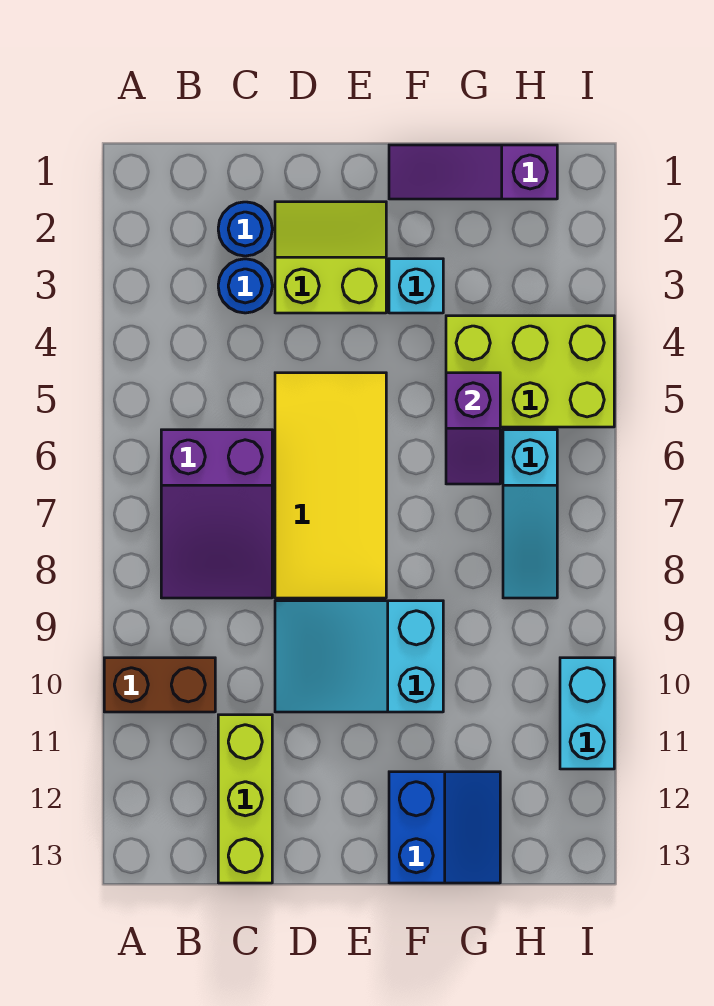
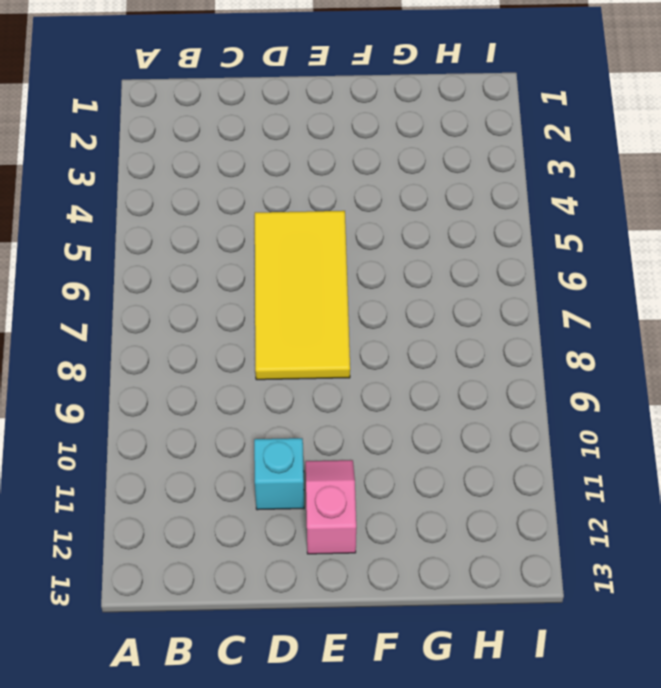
cyan brick D11 level 1 -> cyan brick F3 level 1
pink slope E11:E12 level 1 top 12 -> none
none -> brown brick A10:B10 level 1
none -> purple slope B6:C8 level 1 top 6
none -> blue round brick C2 level 1

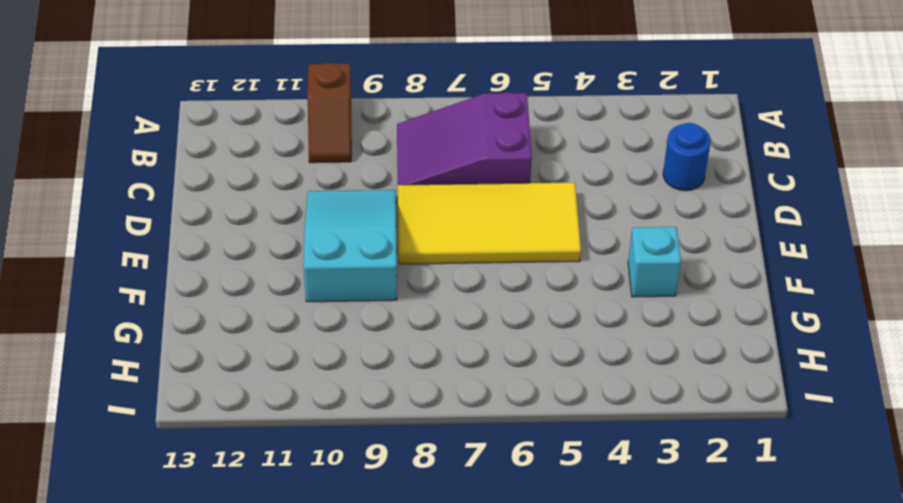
brown slope A10:B10 level 1 top A -> brown brick A10:B10 level 1
none -> blue round brick C3 level 1
none -> lime brick C11:C13 level 1
none -> lime slope D2:E3 level 1 top 3

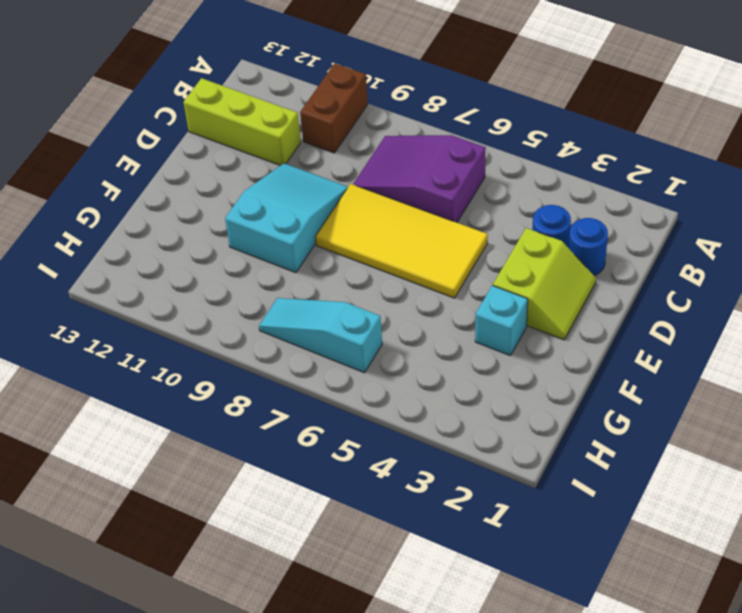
none -> purple slope F1:H1 level 1 top H
none -> blue slope F12:G13 level 1 top F
none -> lime brick G4:I5 level 1

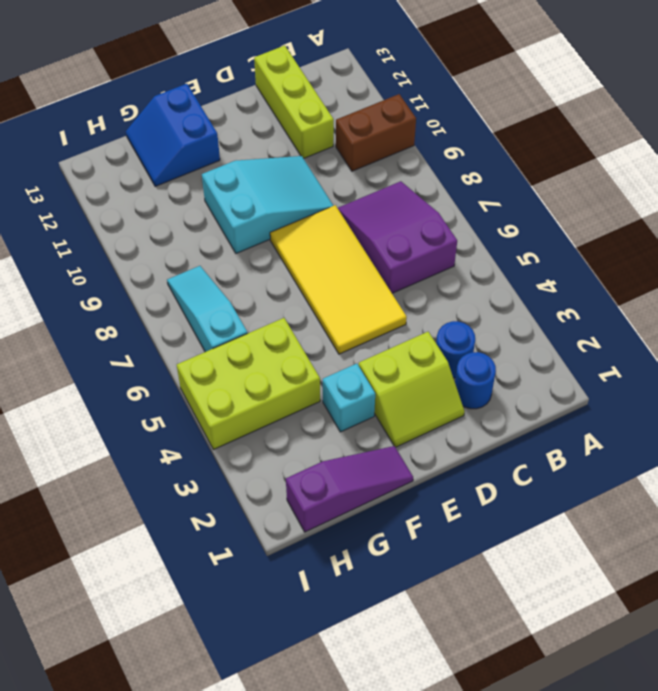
none -> cyan brick I10:I11 level 1
none -> purple slope G5:G6 level 2 top 5

